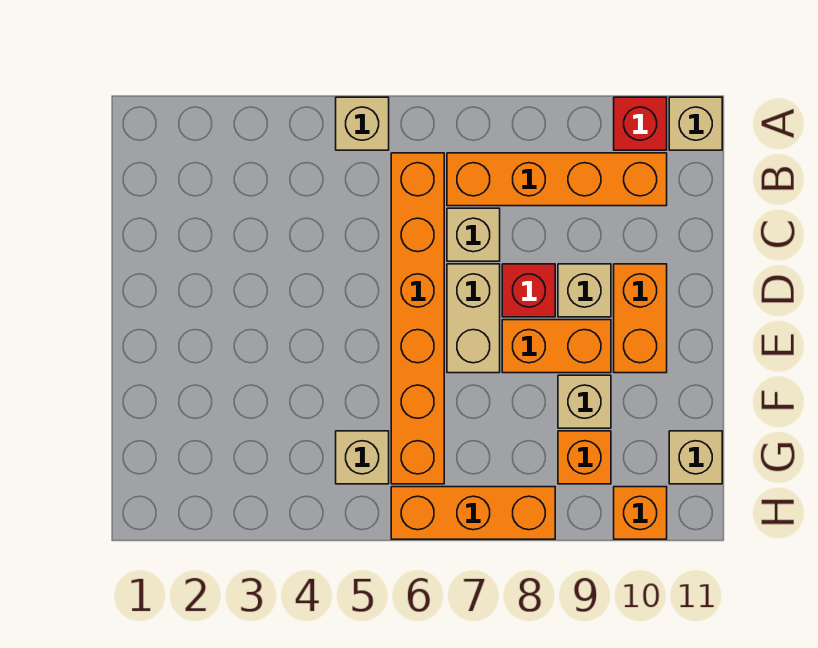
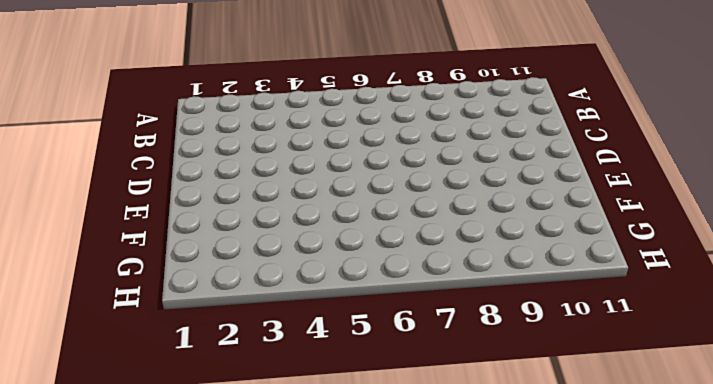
none -> tan brick A5 level 1
none -> red brick A10 level 1
none -> tan brick A11 level 1

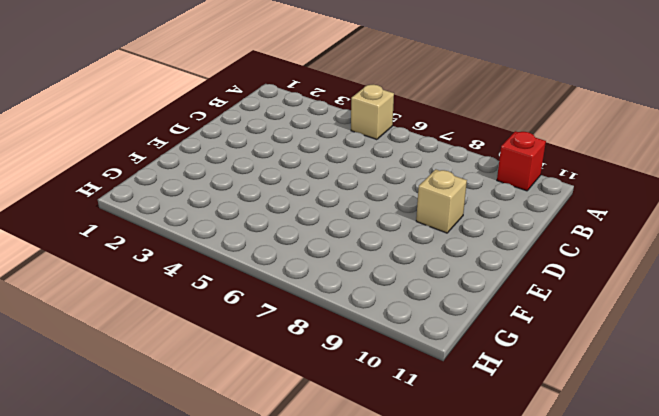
none -> tan brick A11 level 1
none -> orange brick B6:G6 level 1
none -> orange brick B7:B10 level 1

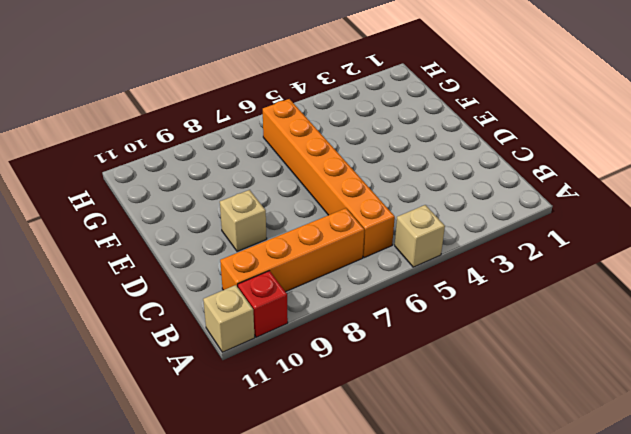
none -> tan brick C7 level 1
none -> tan brick D7:E7 level 1
none -> red brick D8 level 1

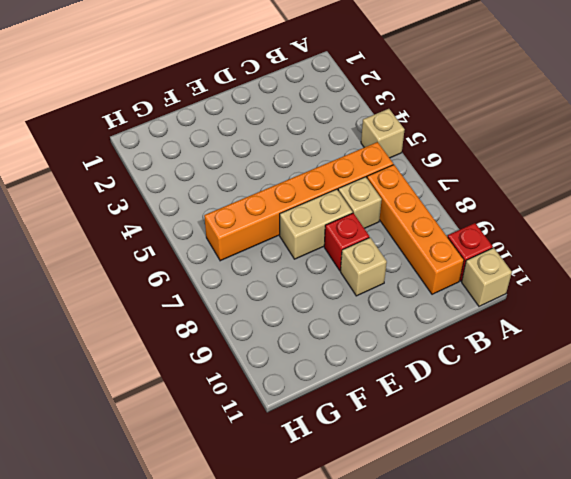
none -> orange brick D10:E10 level 1
none -> orange brick E8:E9 level 1
none -> tan brick F9 level 1

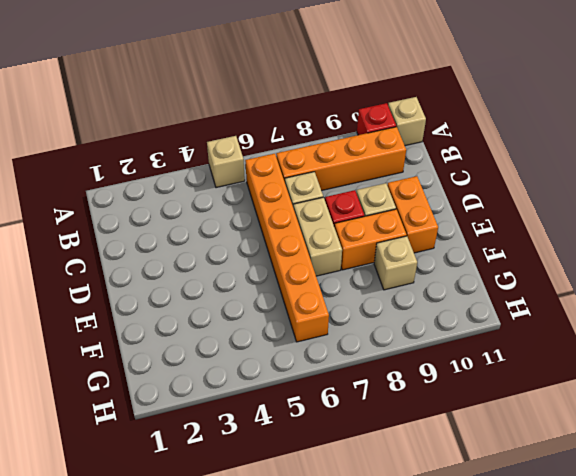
none -> tan brick G5 level 1
none -> orange brick G9 level 1
none -> tan brick G11 level 1

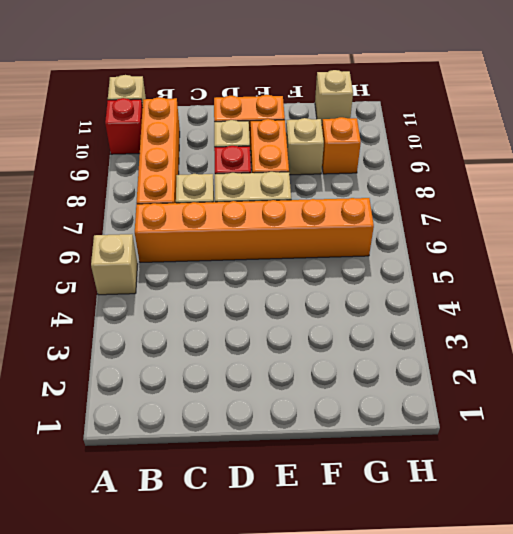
none -> tan brick G5 level 1
none -> orange brick H6:H8 level 1
none -> orange brick H10 level 1

